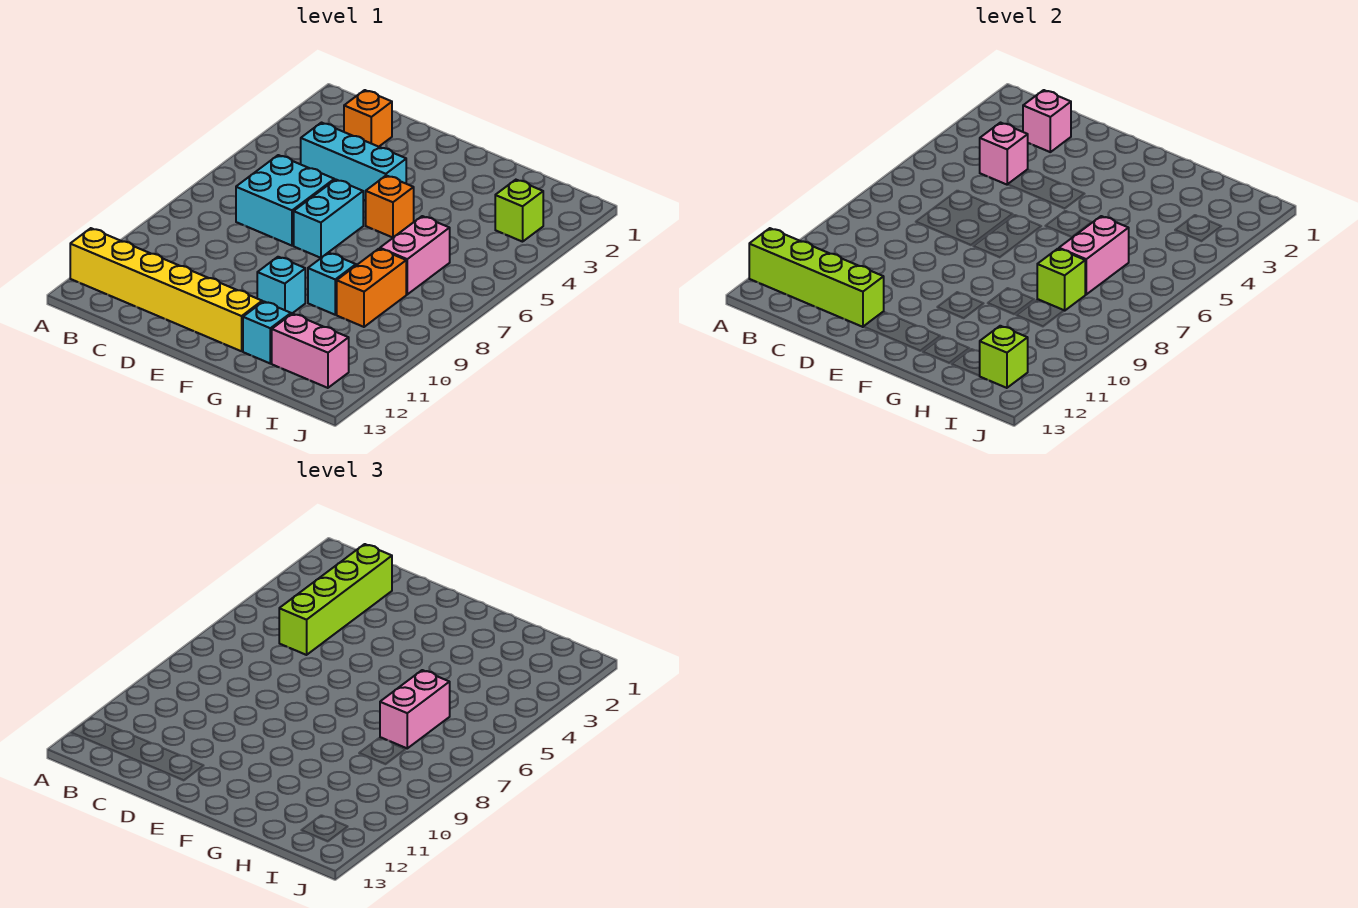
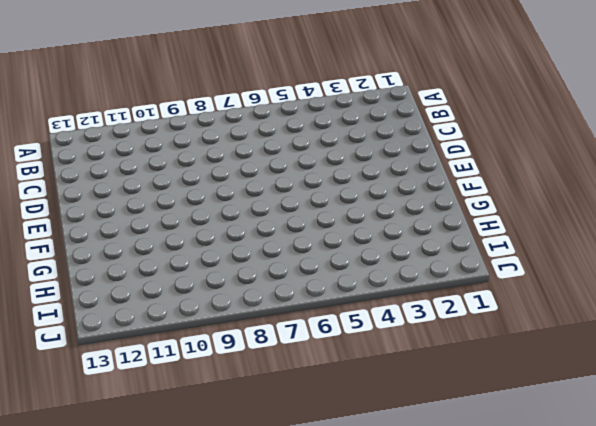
none -> yellow brick A12:F12 level 1
none -> orange brick C2 level 1
none -> cyan brick C4:E4 level 1

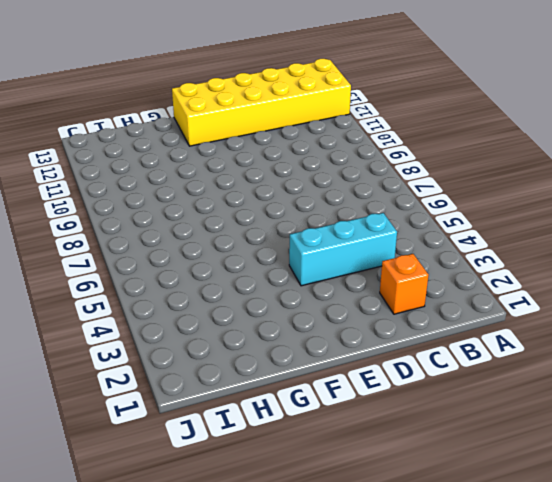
yellow brick A12:F13 level 1 -> yellow brick A12:F12 level 1
none -> cyan brick C6:D7 level 1
none -> cyan brick E6:E7 level 1
none -> orange brick F5 level 1

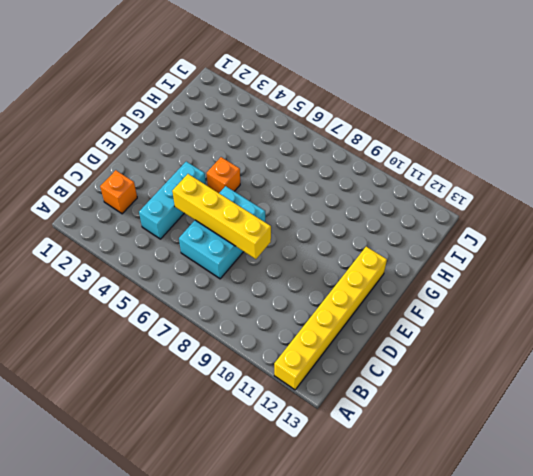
yellow brick D5:D8 level 2 -> none
none -> cyan brick F10 level 1
none -> cyan brick G9 level 1
none -> cyan brick G12 level 1

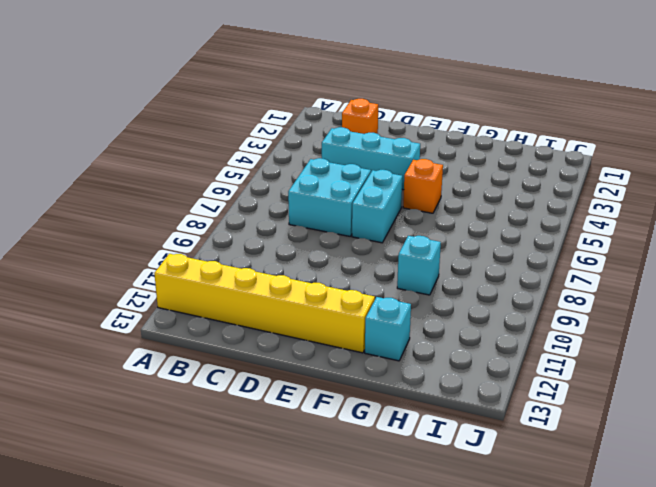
none -> cyan brick F10 level 1
none -> pink brick H6:H7 level 1
none -> orange brick H8:H9 level 1

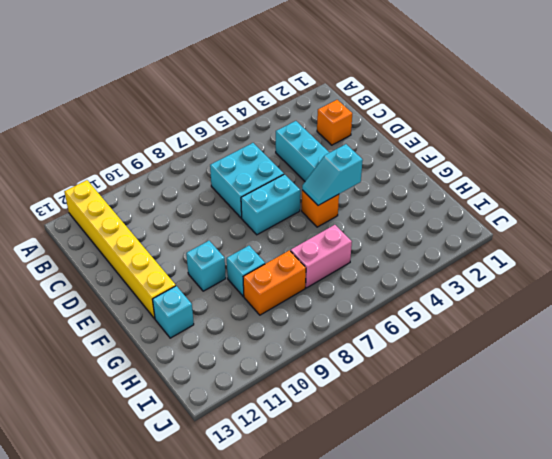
cyan slope F4:F5 level 2 top 4 -> none
none -> pink brick H12:I12 level 1
none -> lime brick I3 level 1
none -> lime brick A12:D12 level 2

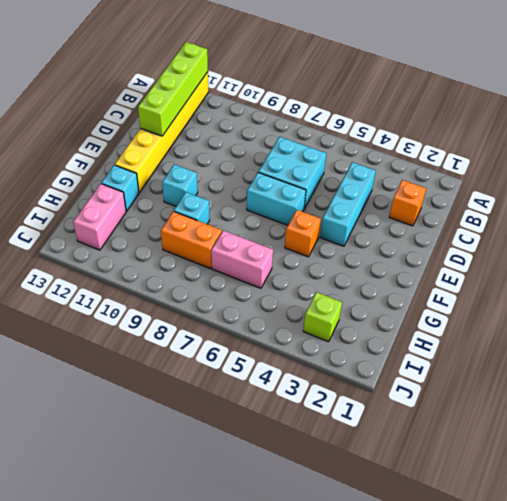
none -> pink brick C2 level 2
none -> pink brick C4 level 2
none -> pink brick H6:H7 level 2

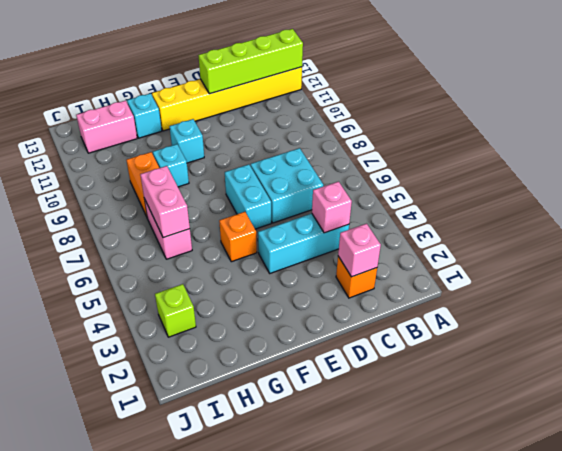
none -> lime brick H8 level 2
none -> lime brick I12 level 2
none -> lime brick C2:C5 level 3

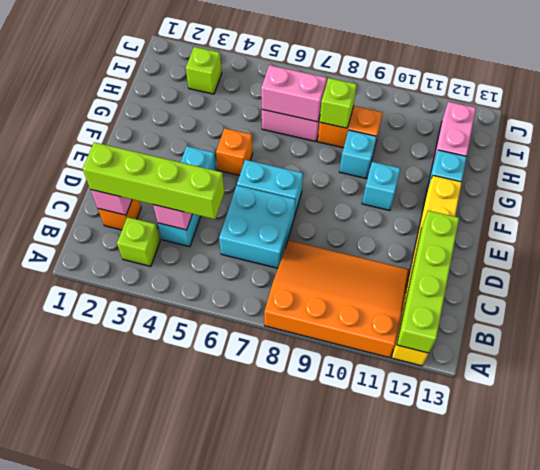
orange slope A8:C11 level 1 top A -> none
lime brick B3 level 1 -> lime brick I12 level 2
none -> pink brick H6:H7 level 3

